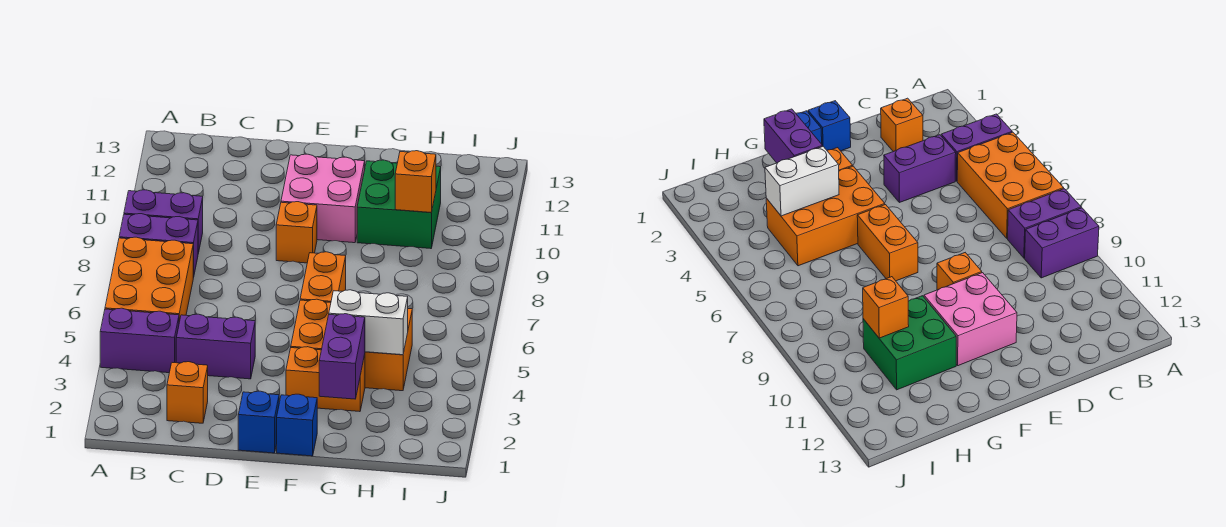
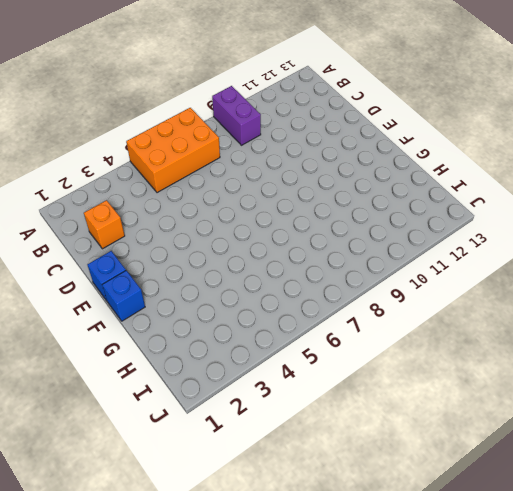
none -> purple brick A4:B4 level 1
none -> purple brick A8:B8 level 1
none -> purple brick C4:D4 level 1

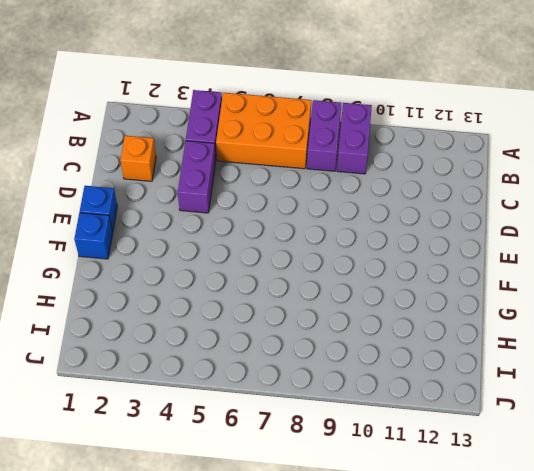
none -> orange brick E9 level 1
none -> pink brick E10:F11 level 1
none -> orange brick F3:G3 level 1

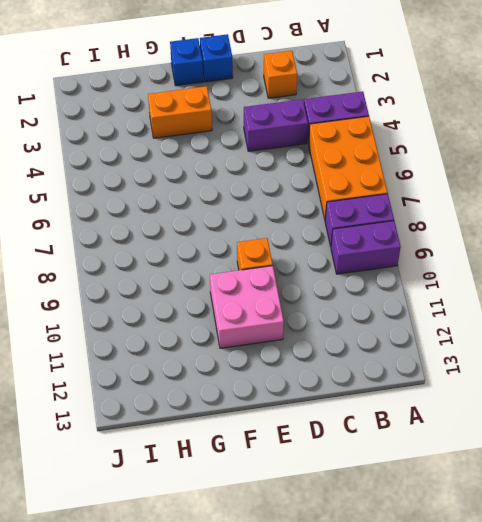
none -> orange brick F4:H5 level 1
none -> orange brick F6:F7 level 1
none -> green brick G10:H11 level 1

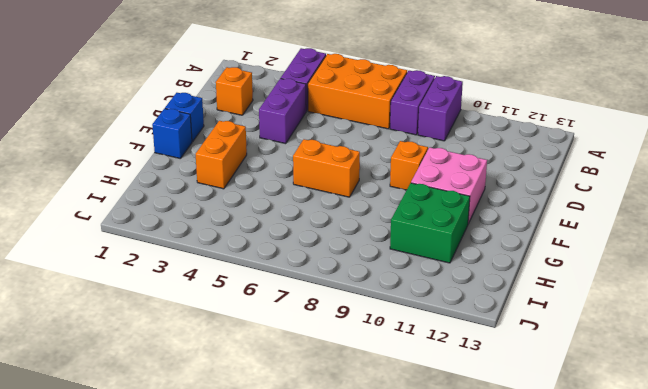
none -> orange brick F4:H5 level 1
none -> purple brick G2:G3 level 2
none -> white brick G4:H4 level 2

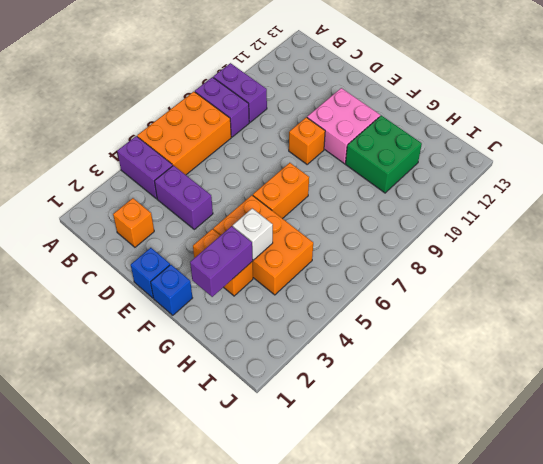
white brick G4 level 2 -> white brick G4:H4 level 2
none -> orange brick H10 level 2

